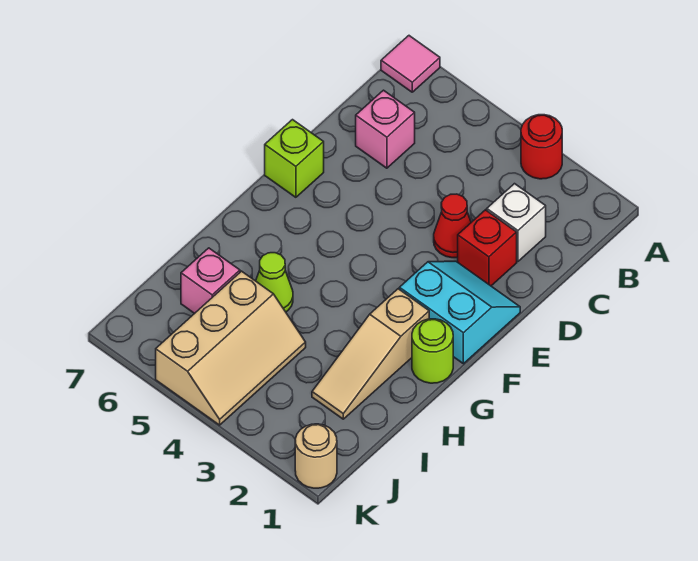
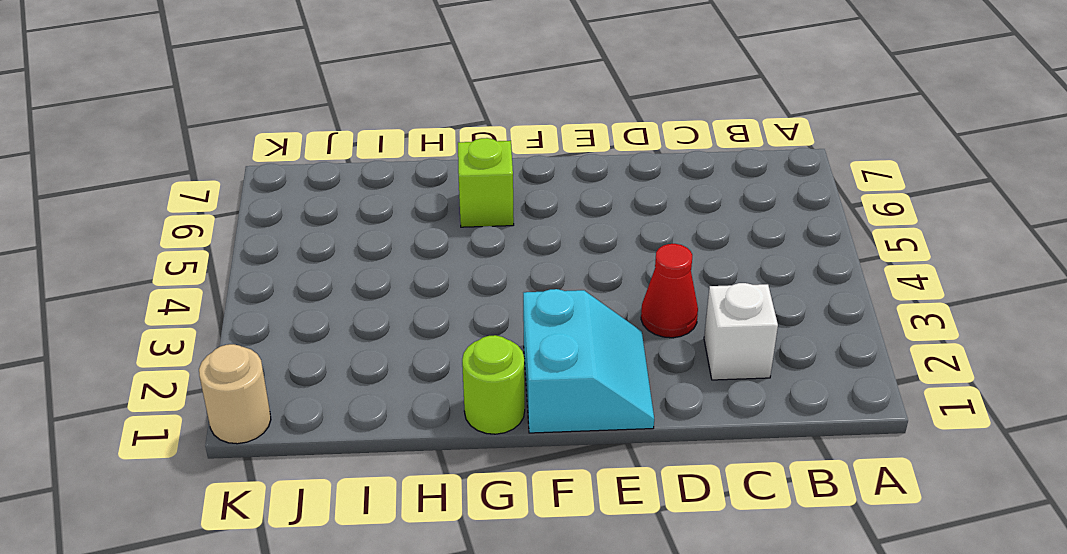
lime brick G6 level 1 -> lime brick E7 level 1
none -> red round brick A3 level 1
none -> pink tile A7 level 1
none -> pink brick C6 level 1

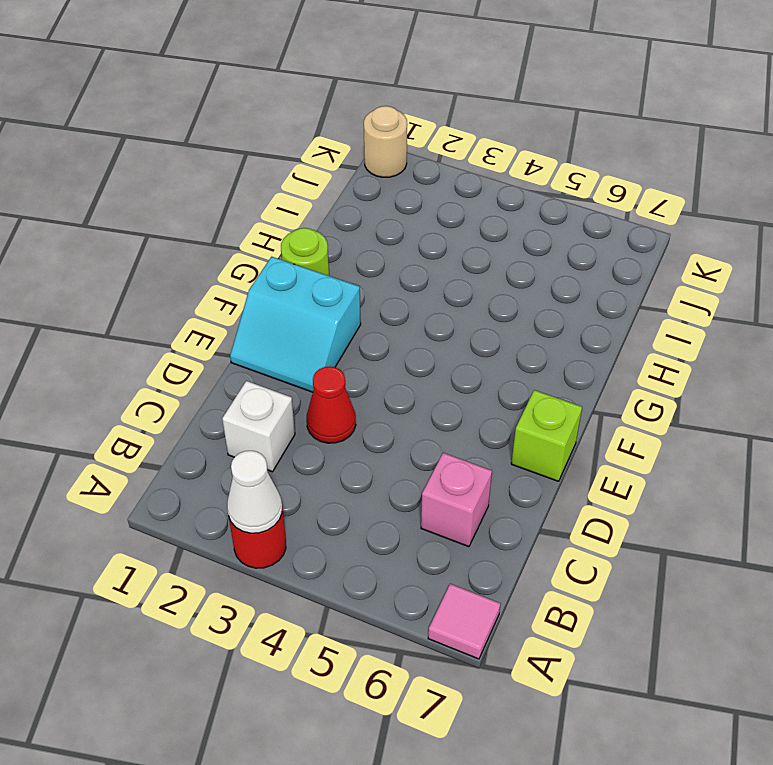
white cone A3 level 2 -> none
none -> red brick D2 level 1
none -> tan slope G2:I2 level 1 top G
none -> lime cone H5 level 1

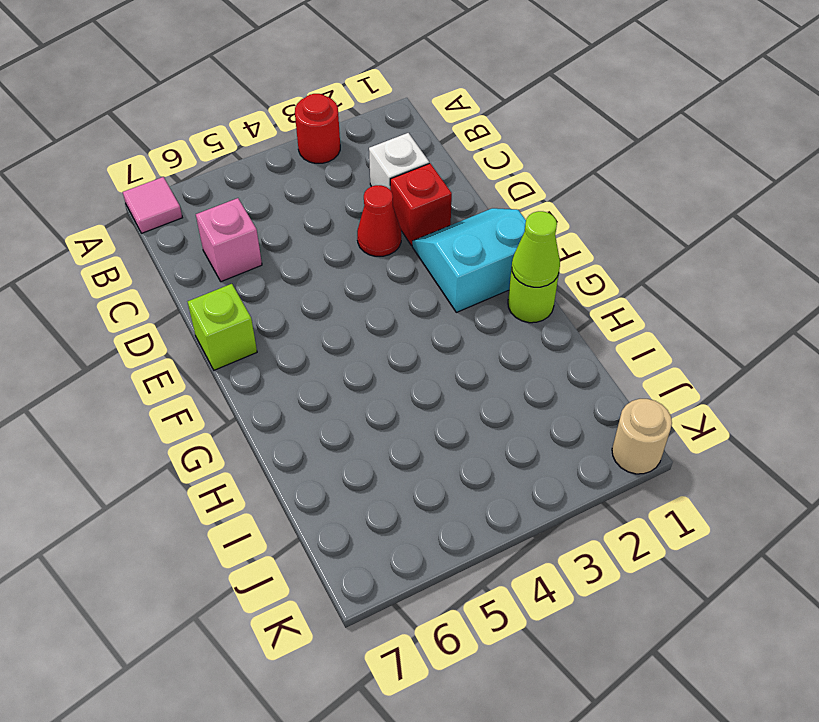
lime cone G1 level 2 -> lime cone H5 level 1
none -> tan slope G2:I2 level 1 top G
none -> tan slope I4:K5 level 1 top 5
none -> pink brick I6 level 1

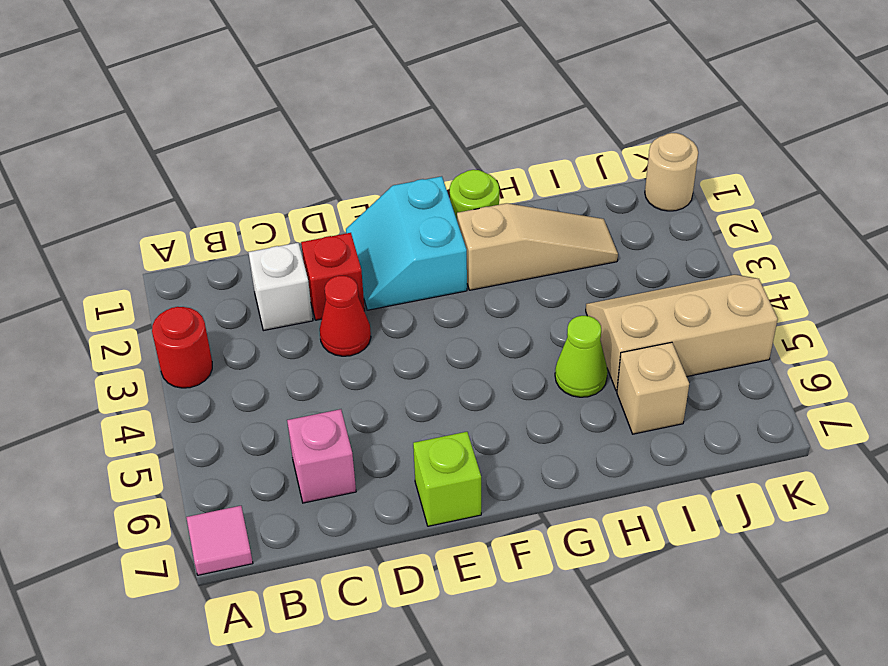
tan brick I6 level 1 -> pink brick I6 level 1

